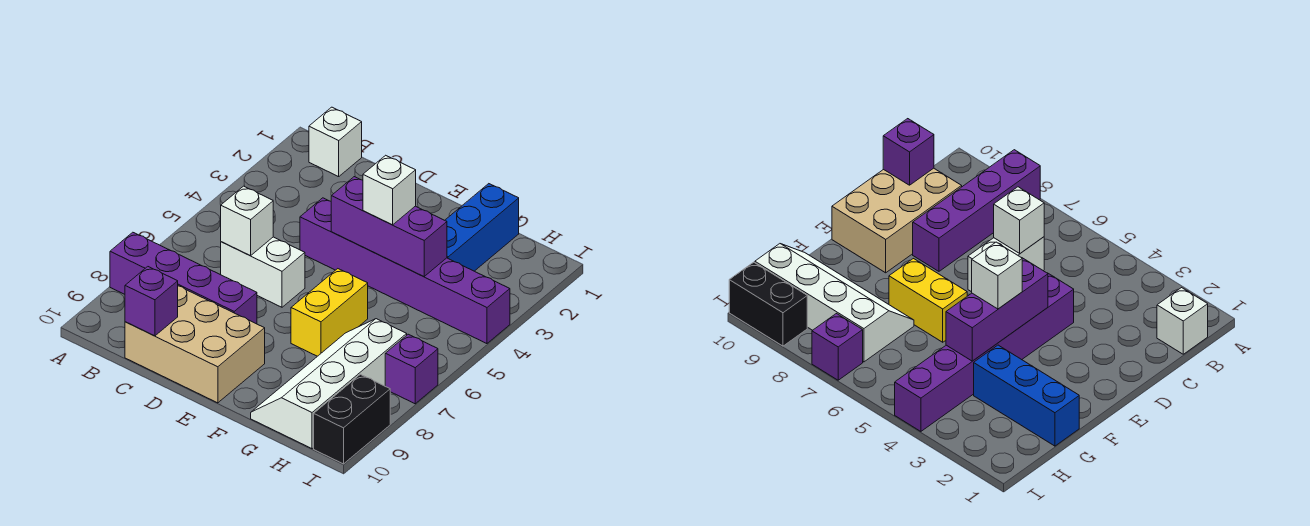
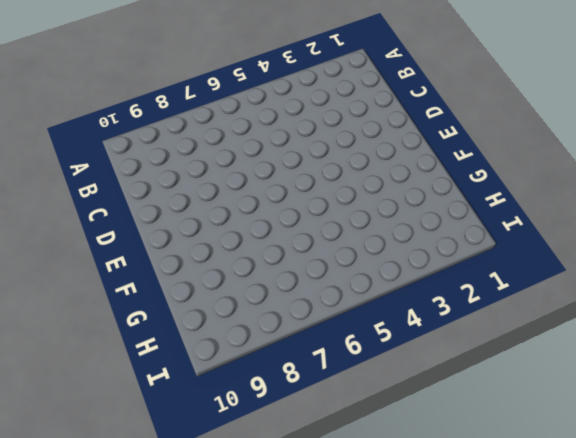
none -> purple brick A8:D8 level 1
none -> white brick B1 level 1
none -> white brick C6:D6 level 1

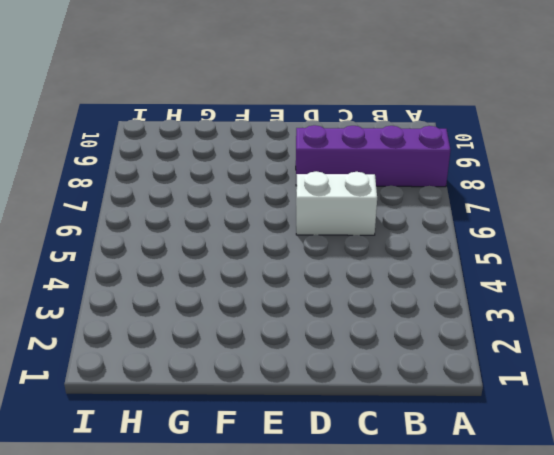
none -> white brick B1 level 1
none -> tan brick C9:E10 level 1
none -> purple brick D4:I4 level 1

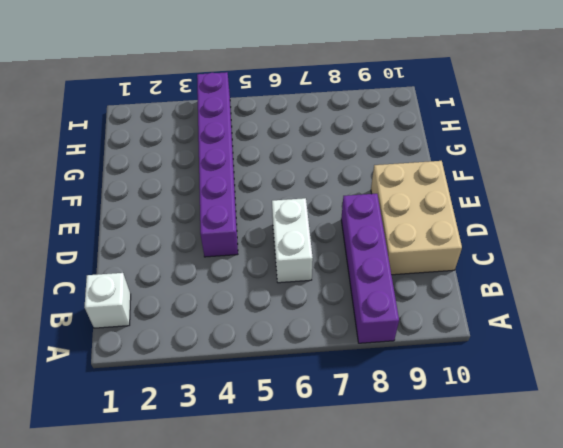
none -> yellow brick F6:F7 level 1
none -> blue brick G1:G3 level 1
none -> white slope G7:H10 level 1 top H

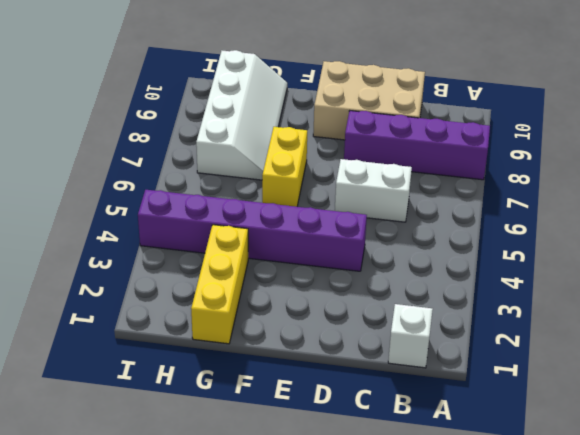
yellow brick G1:G3 level 1 -> blue brick G1:G3 level 1
none -> purple brick I7 level 1
none -> black brick I9:I10 level 1
none -> white brick C6 level 2

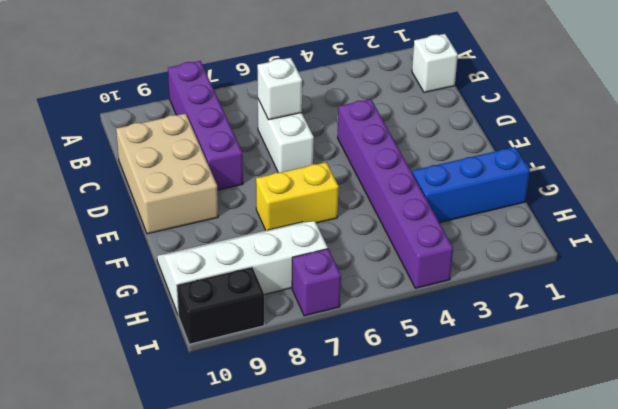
none -> purple brick C10 level 2
none -> purple brick E4:G4 level 2
none -> white brick F4 level 3

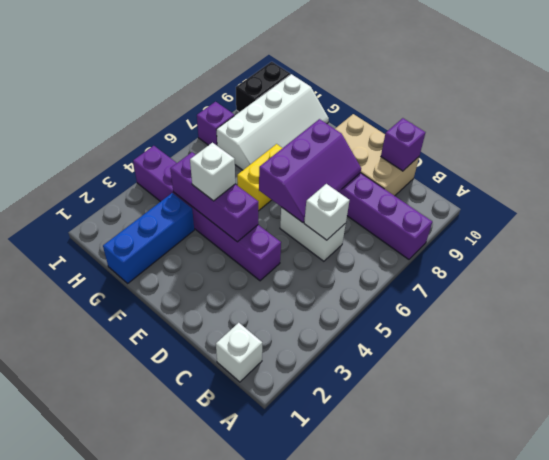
purple slope D6:E8 level 2 top E -> none

